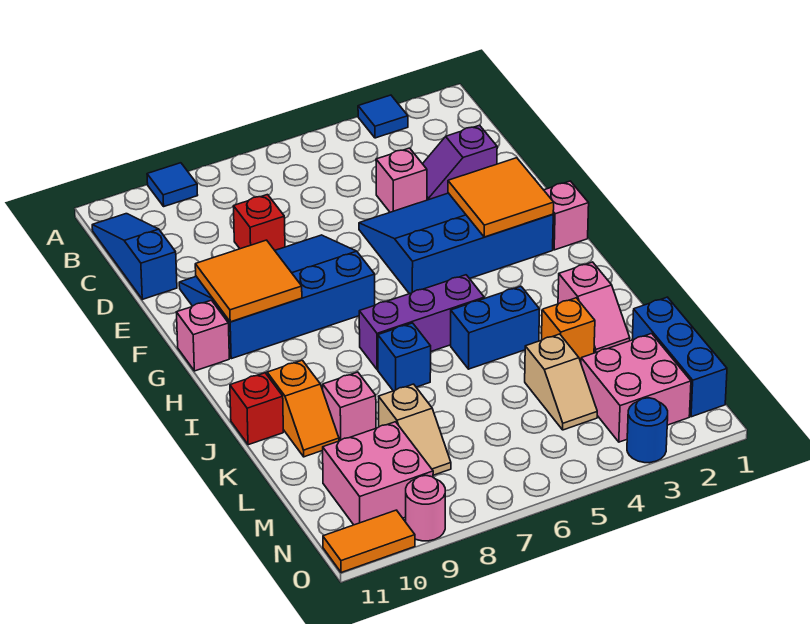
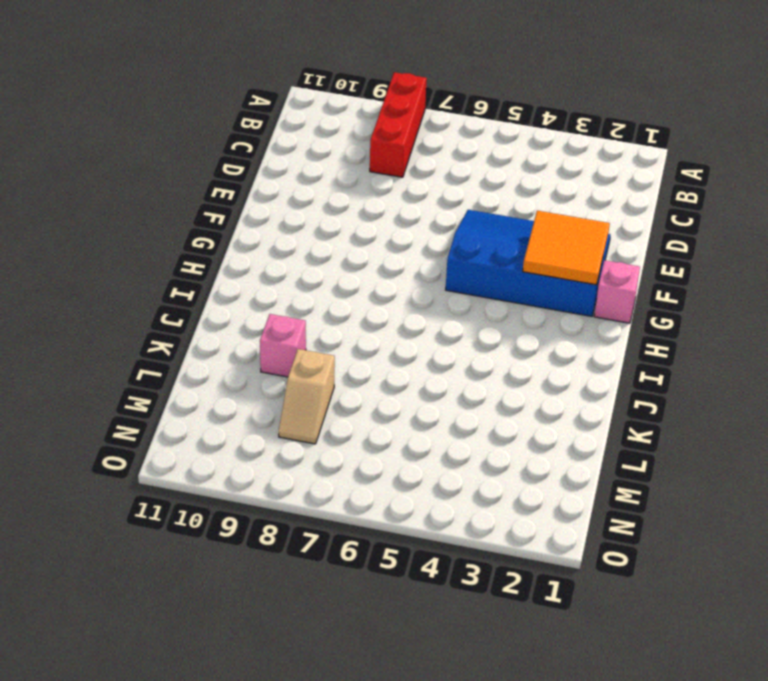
red brick A8:C8 level 1 -> none
none -> blue tile A3 level 1
none -> blue tile A9 level 1
none -> blue slope B11:D11 level 1 top D

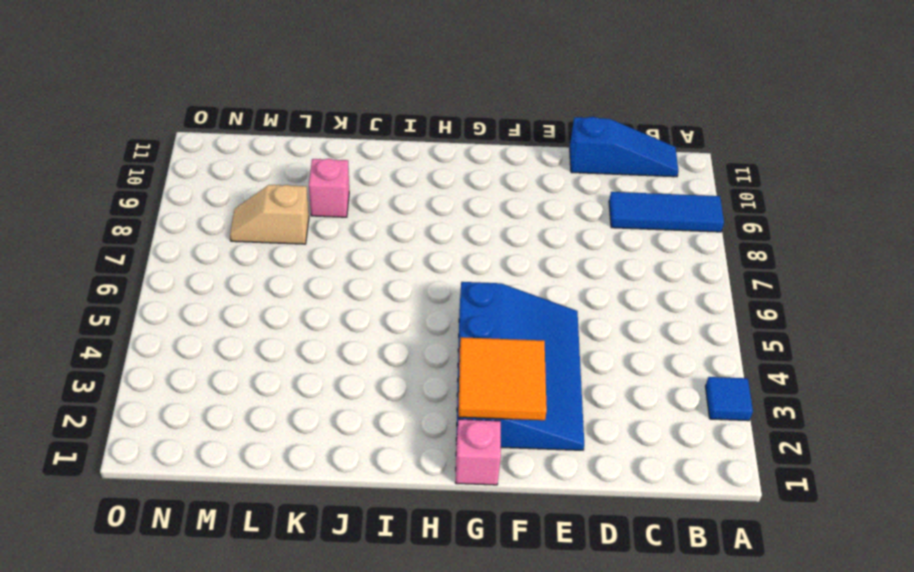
blue tile A9:C9 level 1 -> blue tile A9 level 1
none -> purple slope D2:D3 level 1 top 2
none -> pink brick D4 level 1
none -> red brick D8 level 1

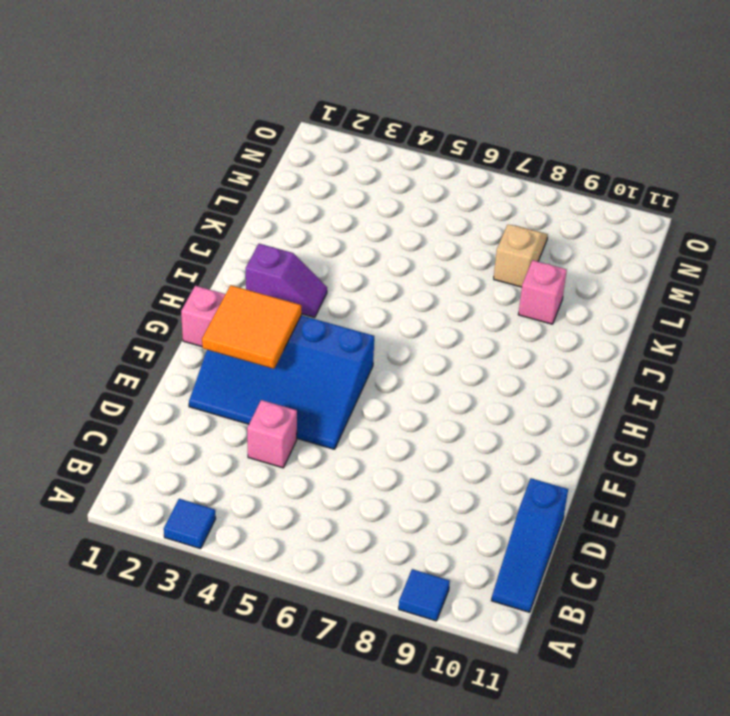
purple slope I2:I3 level 1 top 2 -> purple slope D2:D3 level 1 top 2
none -> red brick D8 level 1
none -> blue slope E7:G10 level 1 top G
none -> pink brick G11 level 1

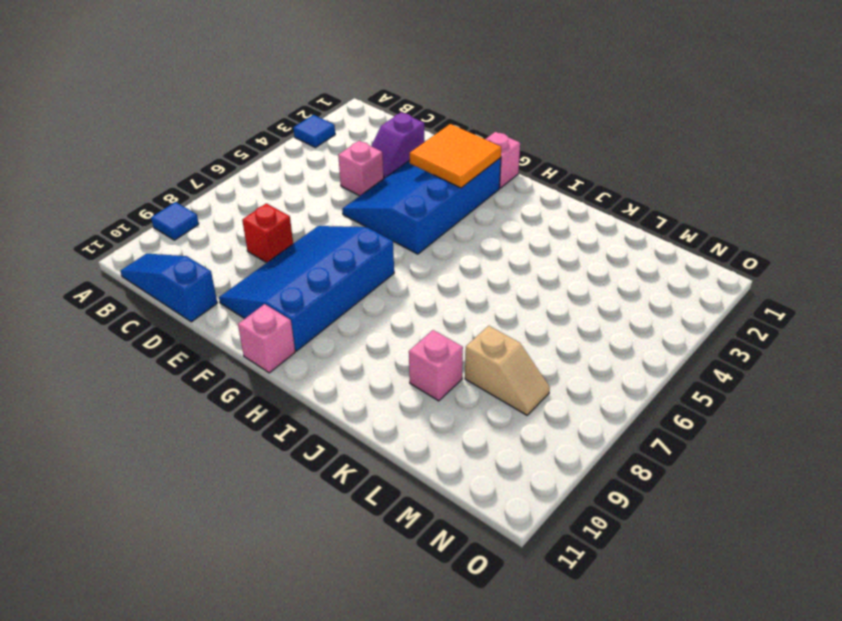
none -> purple brick I5:I7 level 1
none -> pink slope J2:K2 level 1 top J
none -> blue brick J4:J5 level 1

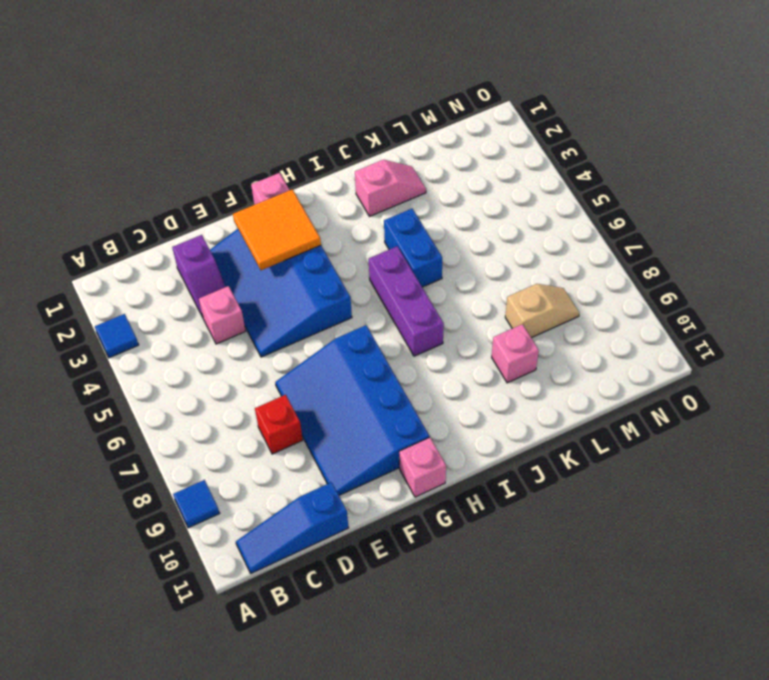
none -> blue brick J7 level 1
none -> orange slope J10:K10 level 1 top J
none -> red brick J11 level 1

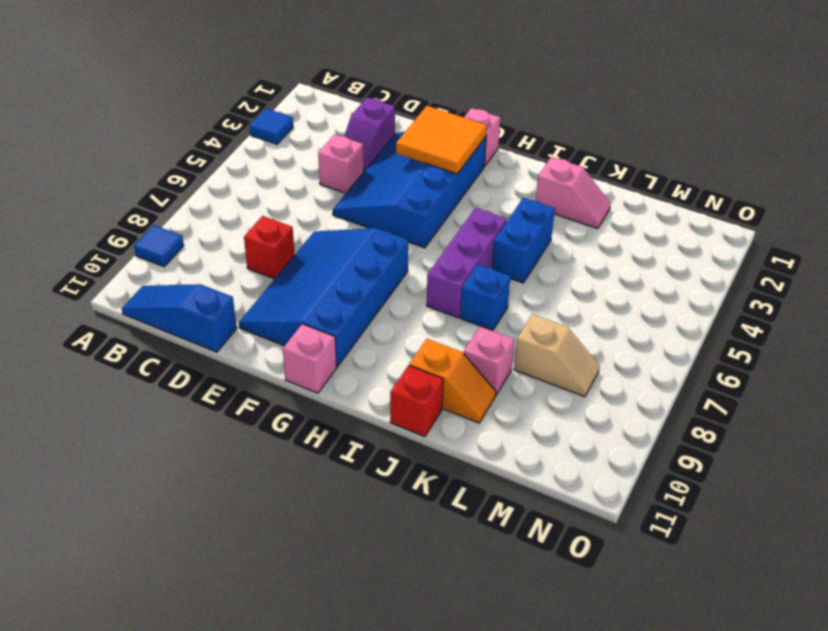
none -> orange brick K3 level 1
none -> blue brick L1:N1 level 1
none -> tan slope L4:M4 level 1 top L

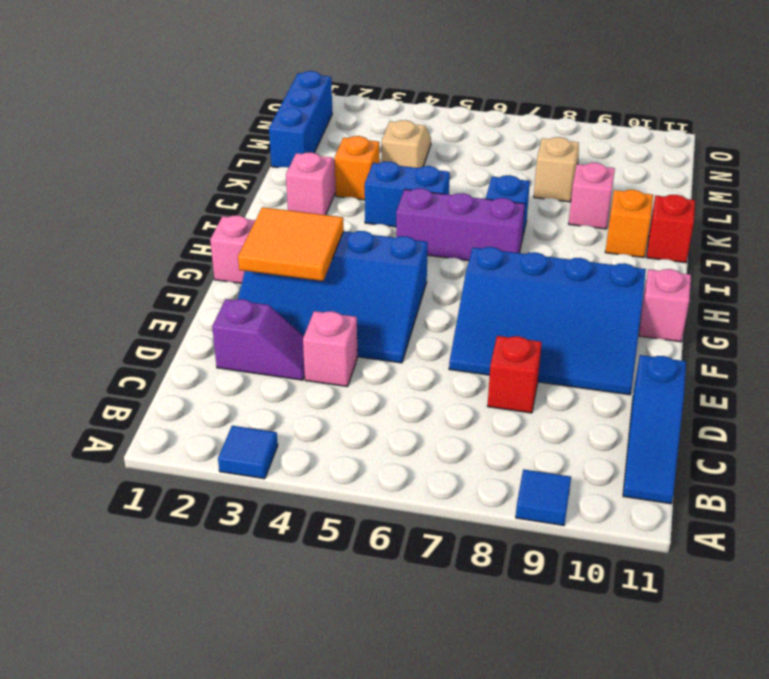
none -> pink brick M2:N3 level 1
none -> pink brick M9:N10 level 1
none -> blue round brick O3 level 1

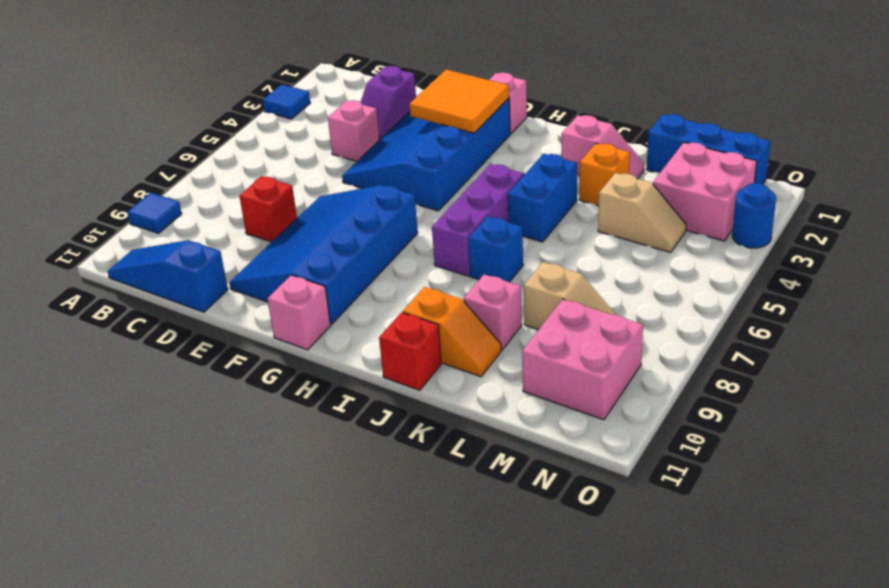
none -> pink round brick O9 level 1
none -> orange tile O10:O11 level 1
none -> orange tile F9:G10 level 2

